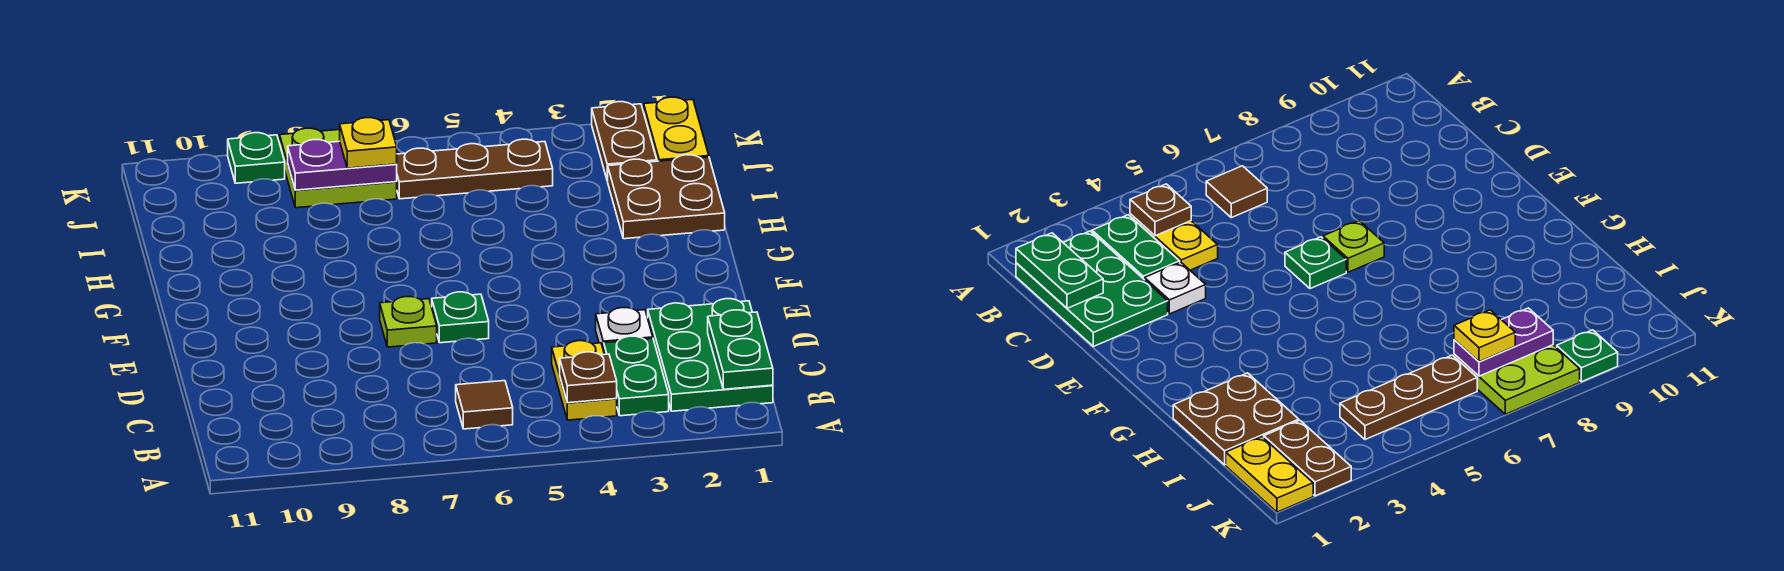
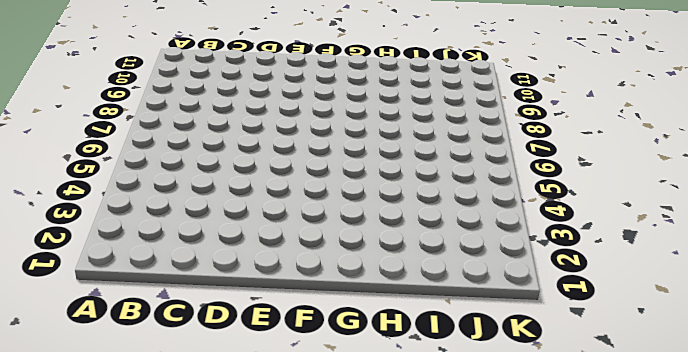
none -> green plate B1:D2 level 1
none -> green plate B3:C3 level 1
none -> yellow plate B4:C4 level 1

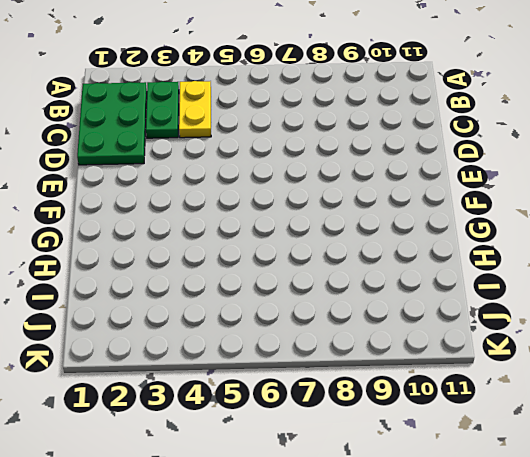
none -> brown tile B6 level 1
none -> white plate D3 level 1
none -> green plate E6 level 1

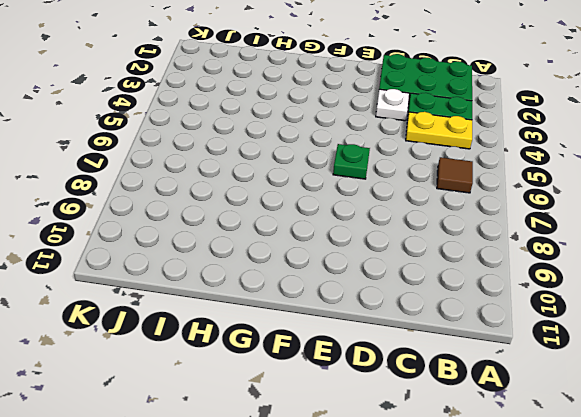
none -> lime plate E7 level 1
none -> brown plate H1:I2 level 1
none -> yellow plate J1:K1 level 1

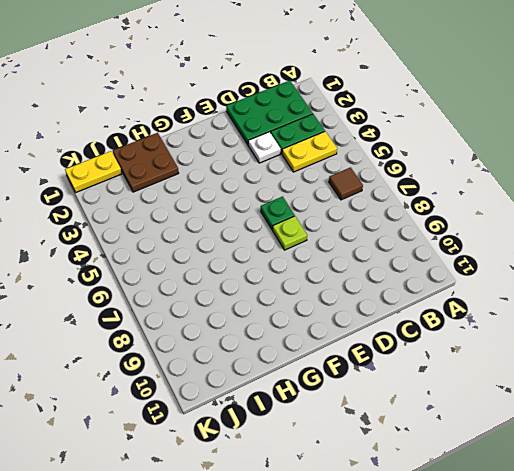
none -> brown plate J2:K2 level 1
none -> brown plate J4:J6 level 1
none -> lime plate J7:K8 level 1

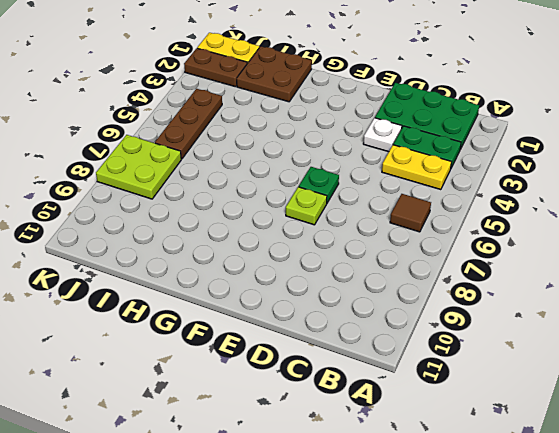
none -> green plate K9 level 1
none -> green plate B1:C1 level 2
none -> brown plate B4 level 2

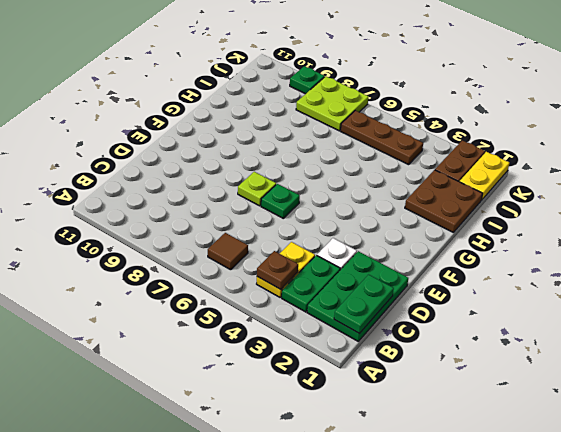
none -> purple plate J7:J8 level 2
none -> yellow plate J7 level 3

